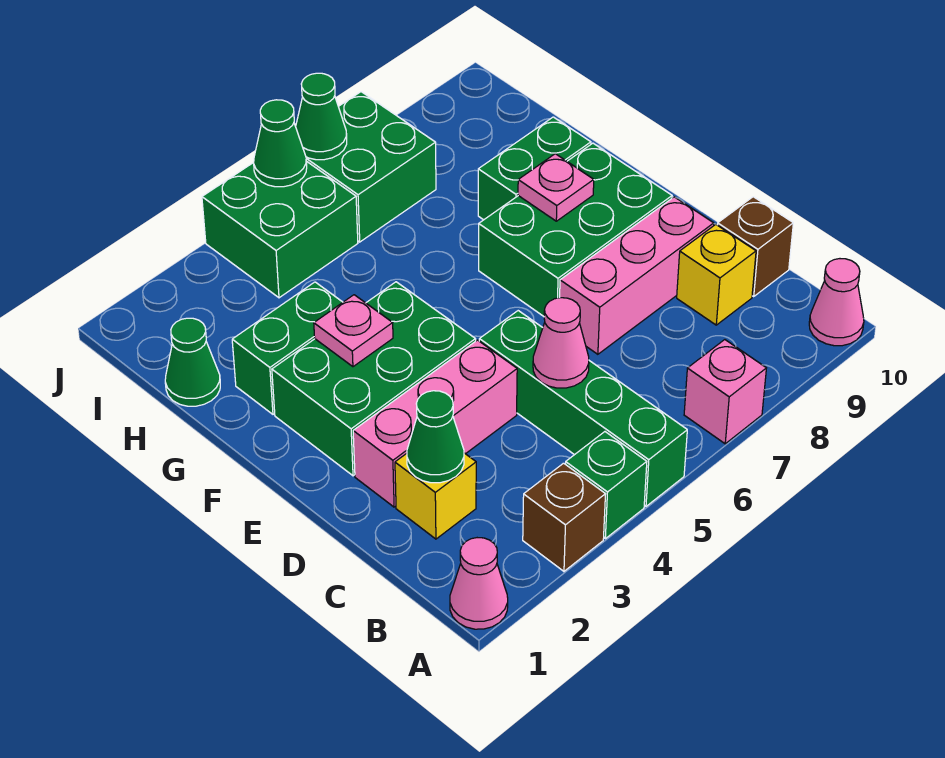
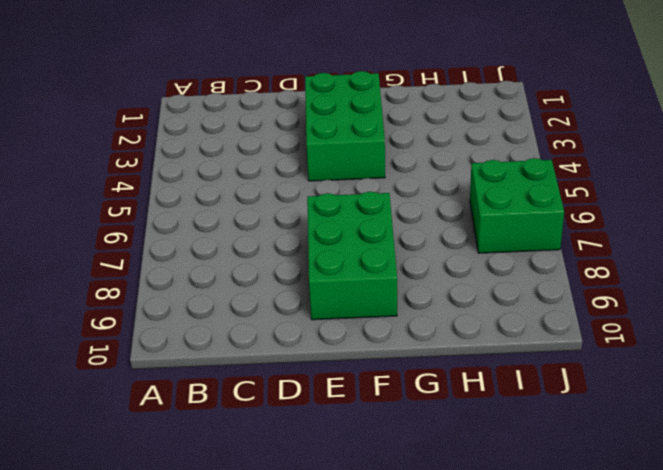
none -> pink cone A1 level 1
none -> brown brick A3 level 1
none -> green brick A4 level 1

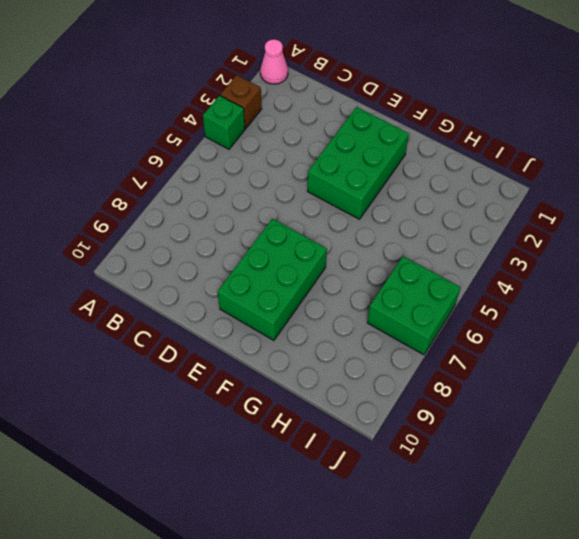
none -> green brick A5:D5 level 1
none -> pink brick A7 level 1
none -> pink cone A10 level 1

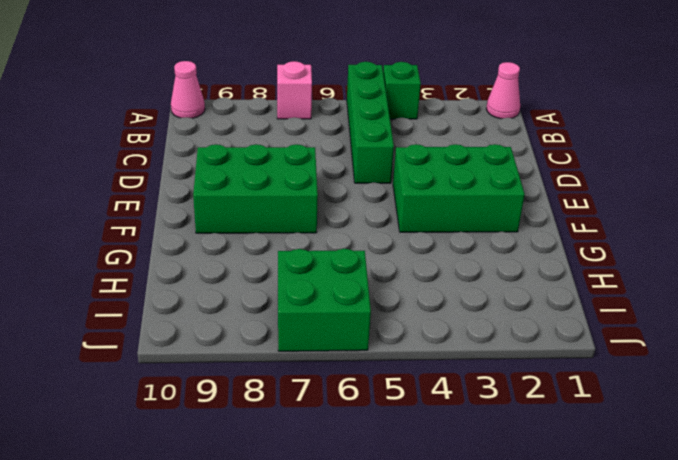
none -> brown brick A3 level 1
none -> yellow brick C2 level 1
none -> yellow brick C9 level 1

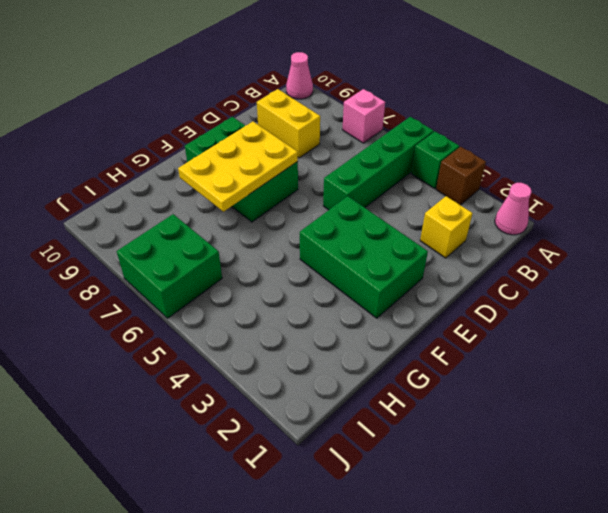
yellow brick C8:C9 level 1 -> yellow brick C9 level 1
yellow plate E7:G8 level 2 -> pink plate F8 level 2
none -> brown brick C10 level 1
none -> pink brick D2:D4 level 1
none -> pink brick D7:D9 level 1

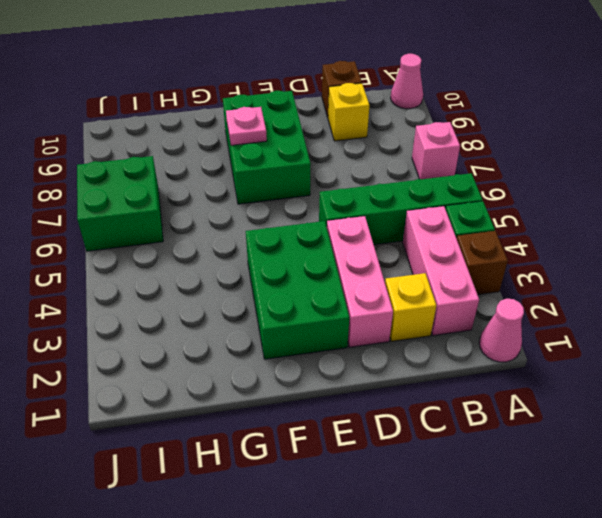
pink brick B2:B4 level 1 -> pink brick D7:D9 level 1
none -> green brick G2:G3 level 1
none -> green brick G8:G9 level 1
none -> green cone H1 level 1

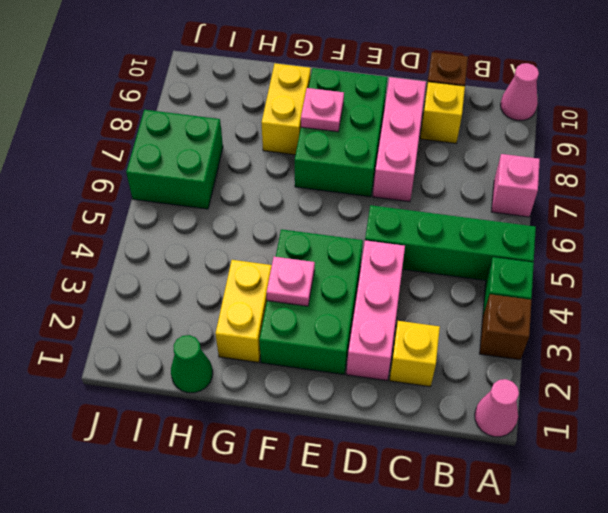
yellow brick G2:G3 level 1 -> green brick G2:G3 level 1
yellow brick G8:G9 level 1 -> green brick G8:G9 level 1
none -> green brick I4:J5 level 1
none -> green cone C2 level 2
none -> pink cone C5 level 2

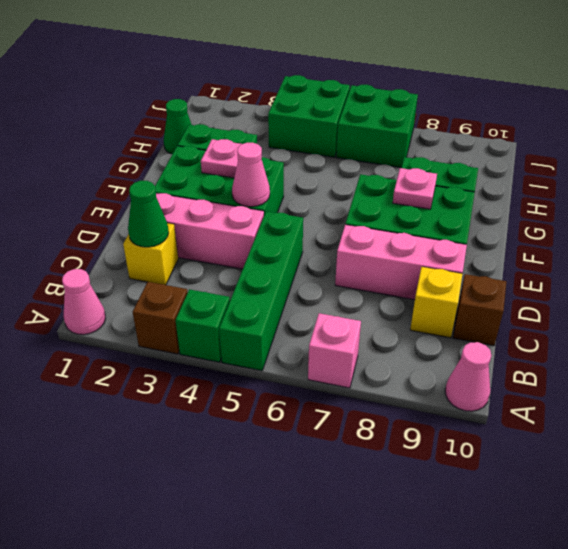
pink cone E4 level 2 -> pink cone C5 level 2
none -> green cone J5 level 2
none -> green cone J6 level 2

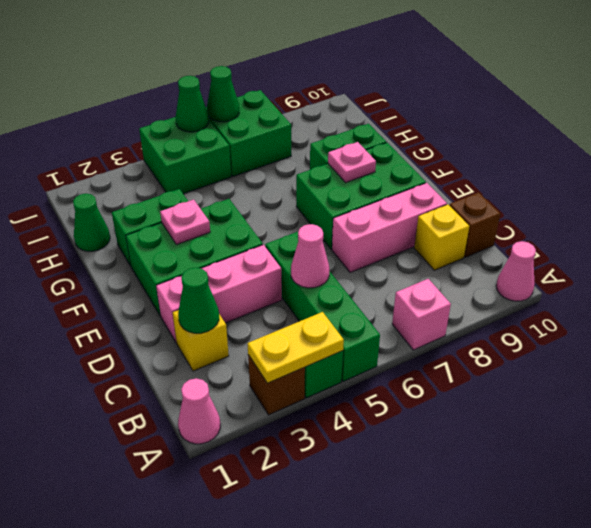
yellow plate A3:A4 level 2 -> none

